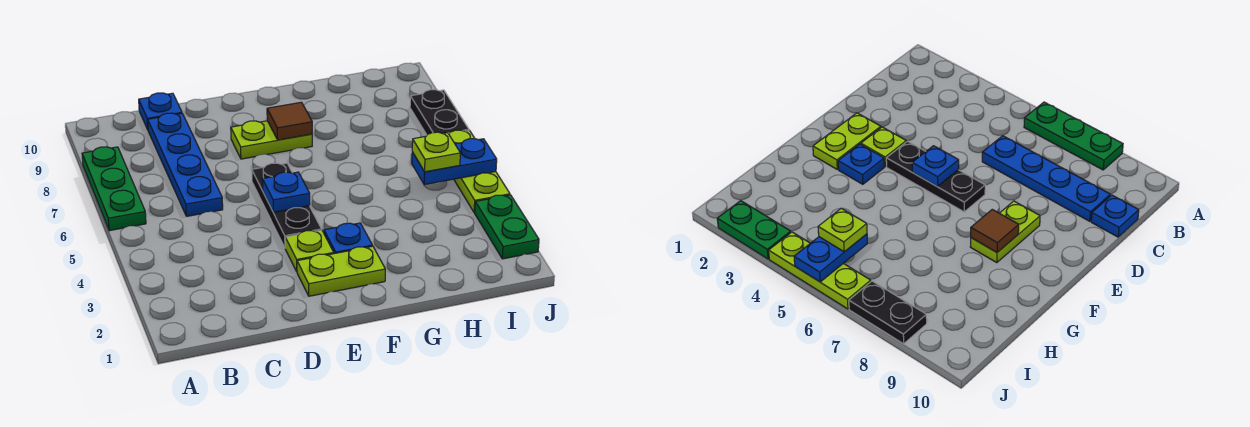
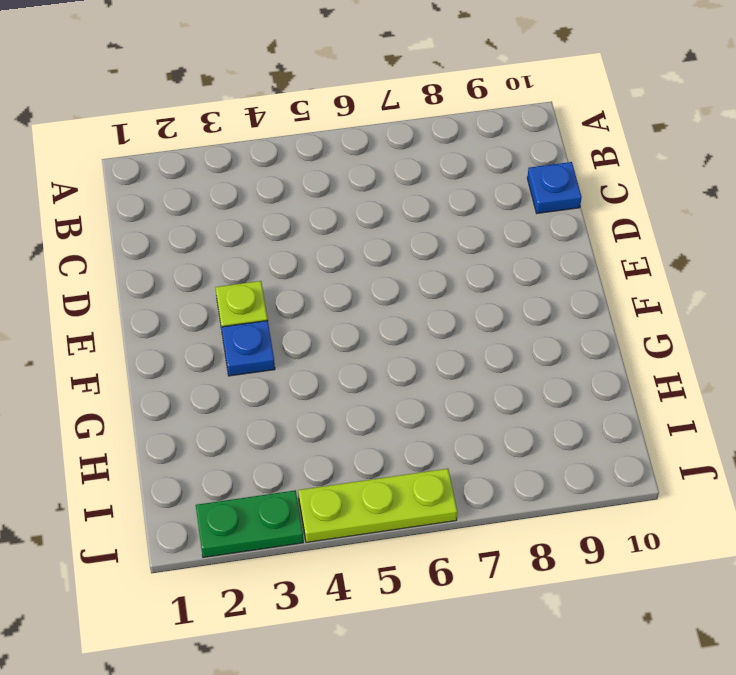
none -> green plate A6:A8 level 1
none -> blue plate C6:C9 level 1
none -> lime plate E2:F2 level 1

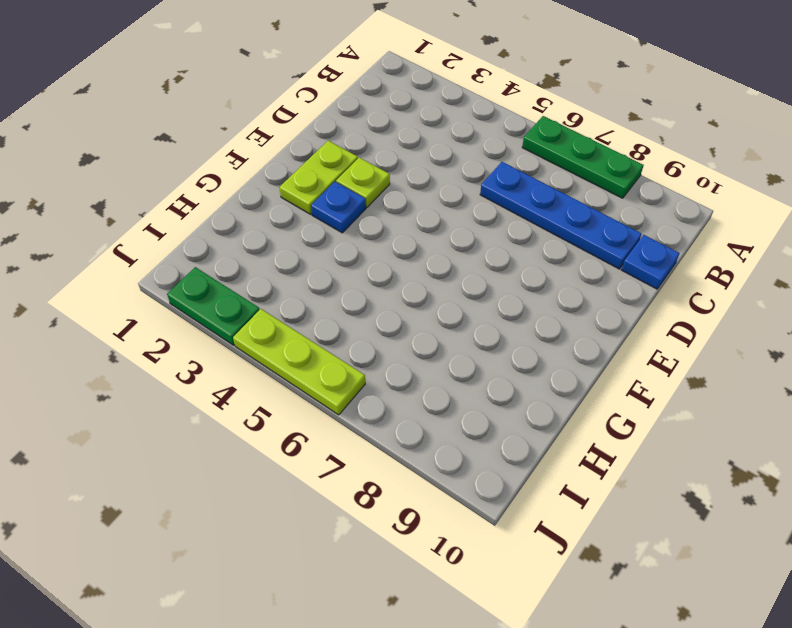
none -> black plate E4:E6 level 1
none -> lime plate E8:F8 level 1
none -> black plate J7:J8 level 1

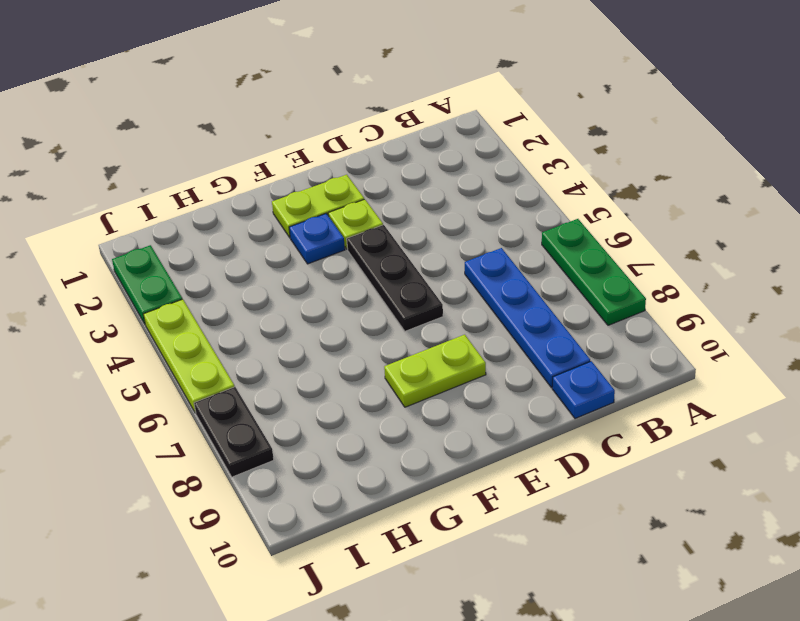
none -> blue plate E5 level 2
none -> brown tile F8 level 2
none -> blue plate I5:J5 level 2

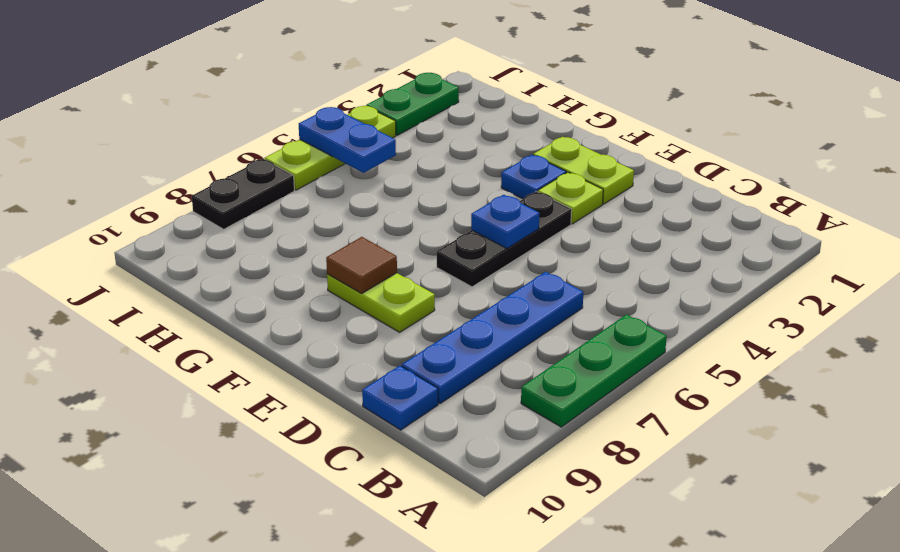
none -> lime plate I5 level 3

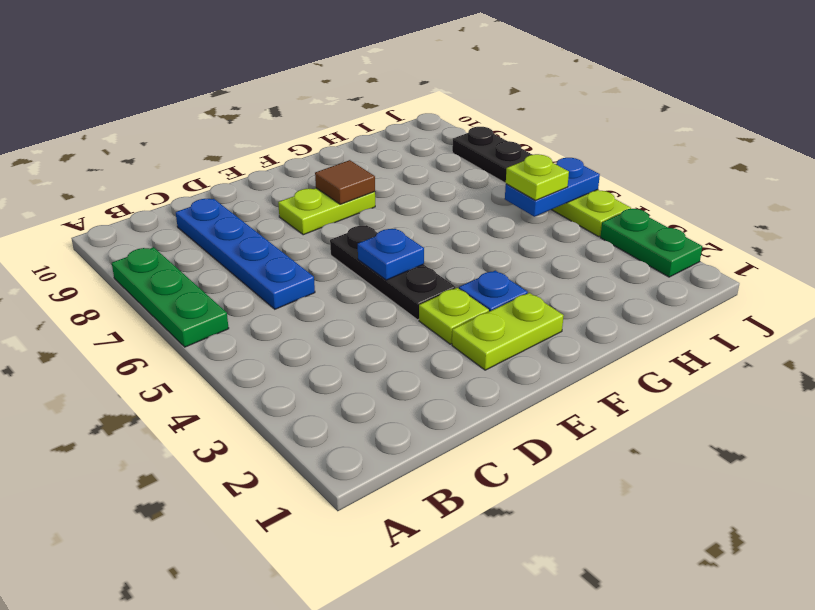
none -> blue plate C10 level 1

